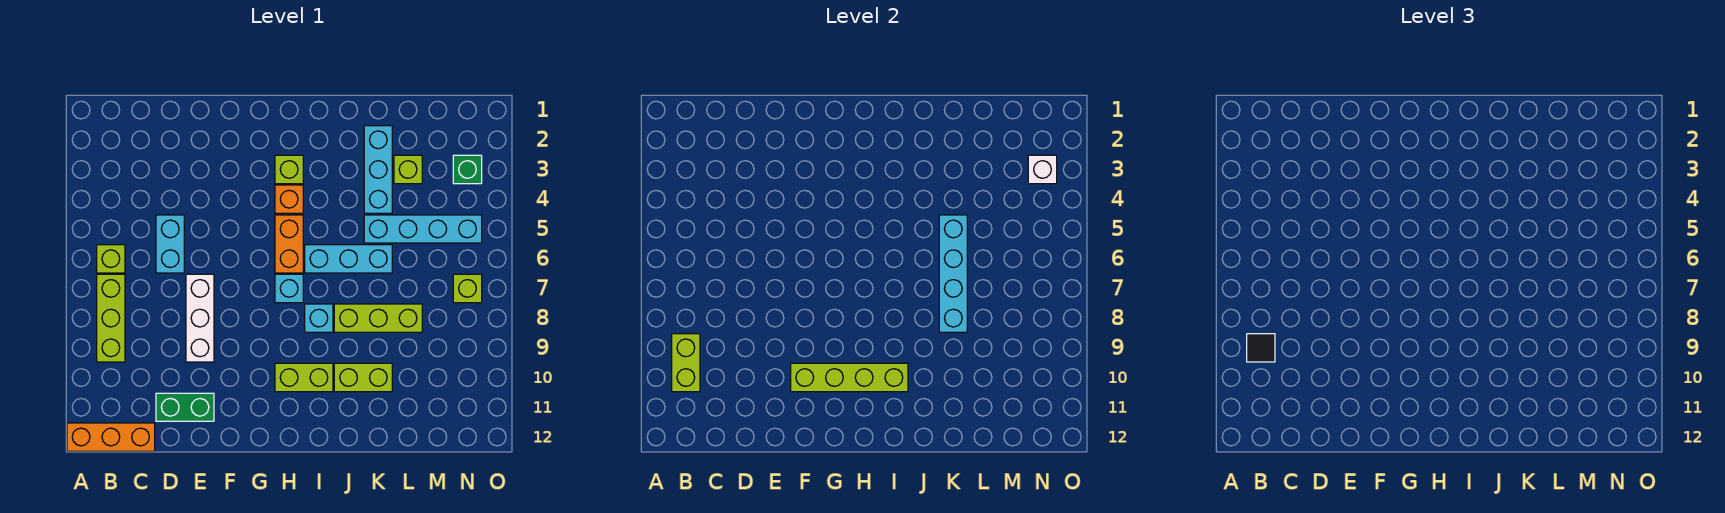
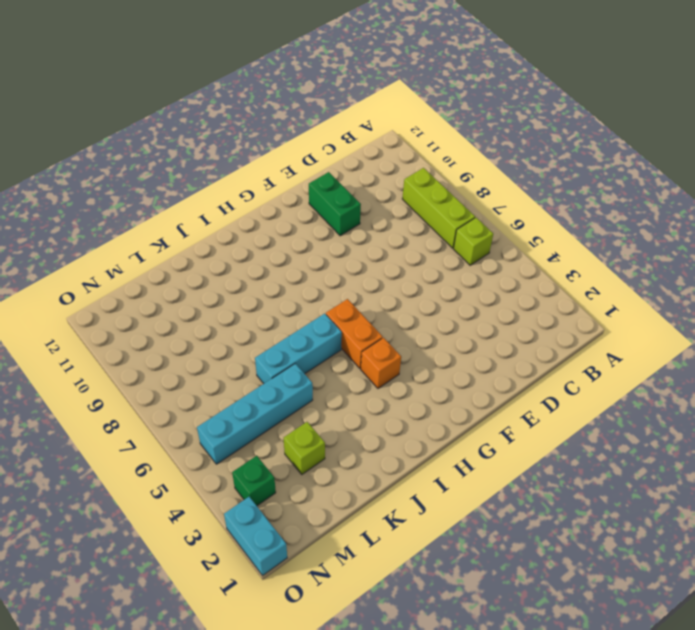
green brick E10:E11 level 1 -> green brick D11:E11 level 1
cyan brick O1:O2 level 1 -> cyan brick D5:D6 level 1
none -> orange brick A12:C12 level 1
none -> white brick E7:E9 level 1
none -> lime brick H3 level 1

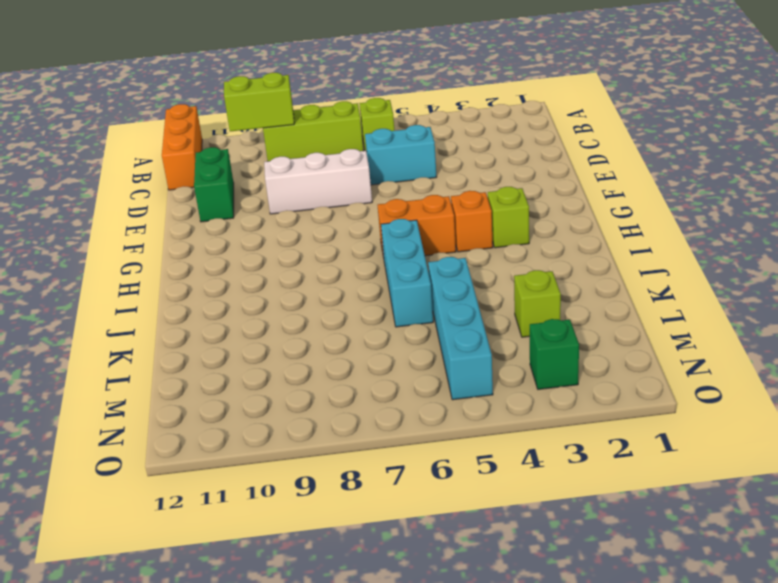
none -> cyan brick H7 level 1
none -> lime brick H10:I10 level 1
none -> cyan brick I8 level 1

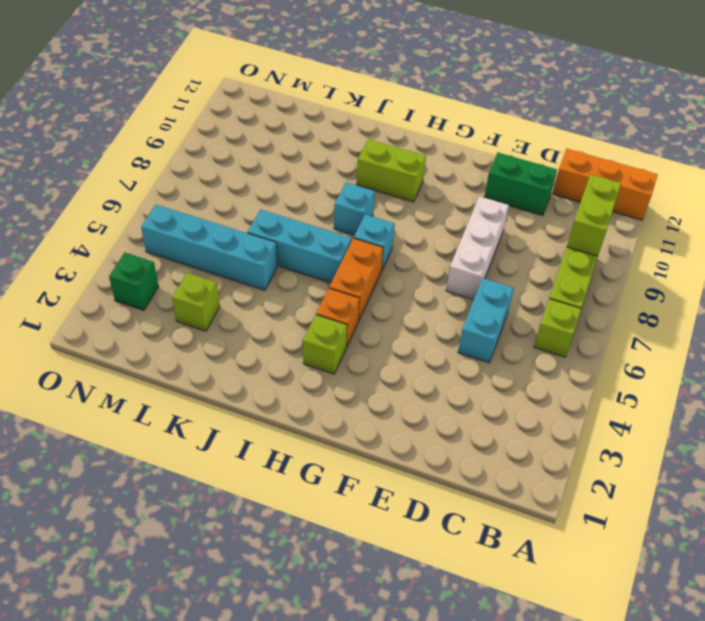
none -> lime brick J8:L8 level 1
none -> lime brick J10:K10 level 1
none -> cyan brick K2:K4 level 1

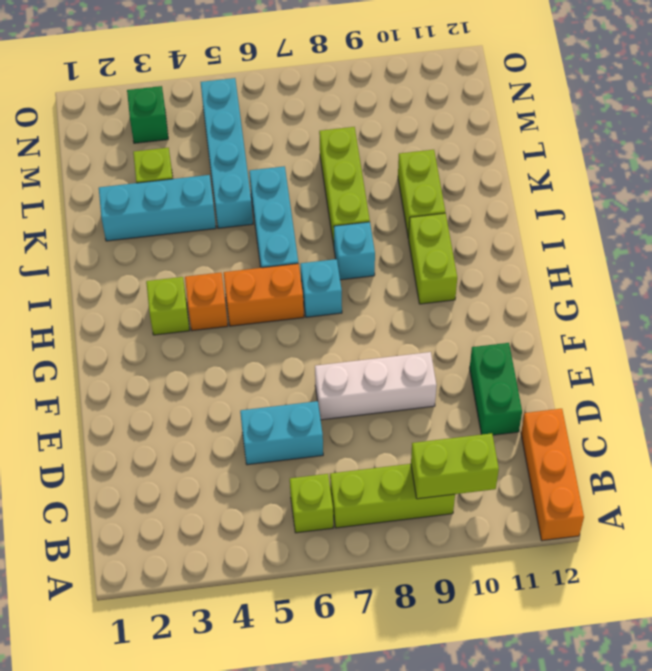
none -> lime brick N7 level 1
none -> lime brick F10:I10 level 2
none -> cyan brick K5:K8 level 2

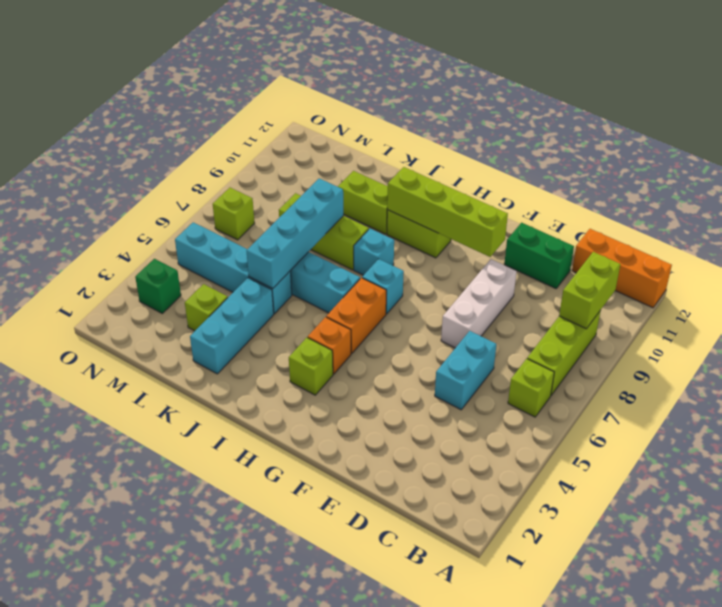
none -> white brick N3 level 2
none -> black tile B9 level 3

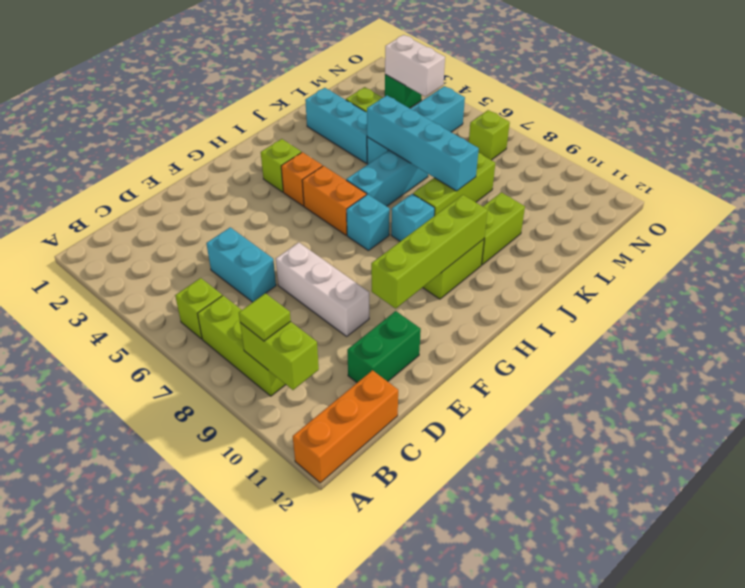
lime tile B9 level 3 -> black tile B9 level 3
white brick N3:N4 level 2 -> white brick N3 level 2

